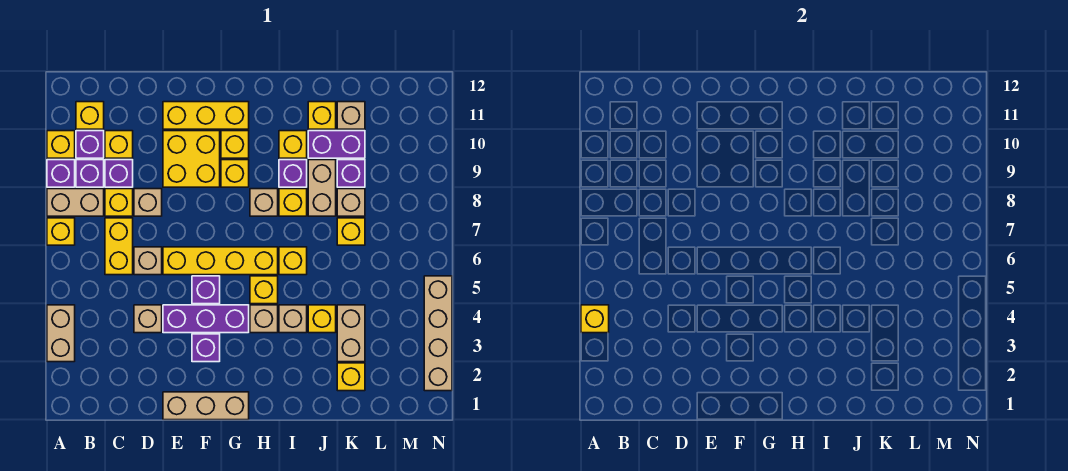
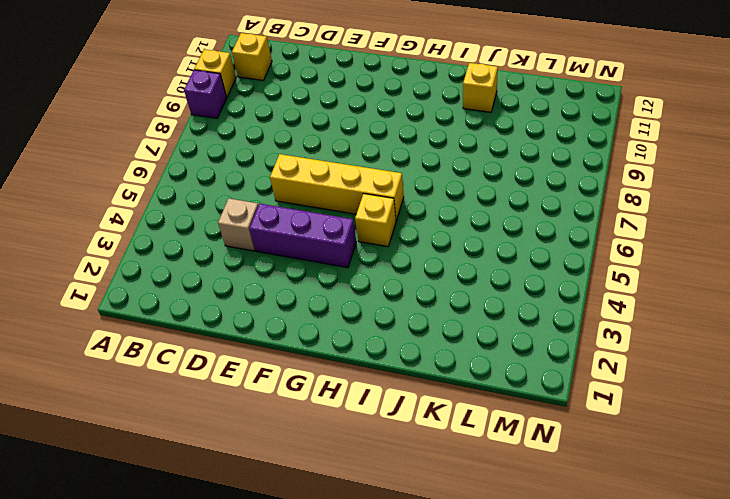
none -> tan brick A3:A4 level 1
none -> yellow brick A7 level 1
none -> tan brick A8:B8 level 1
none -> purple brick B9 level 1

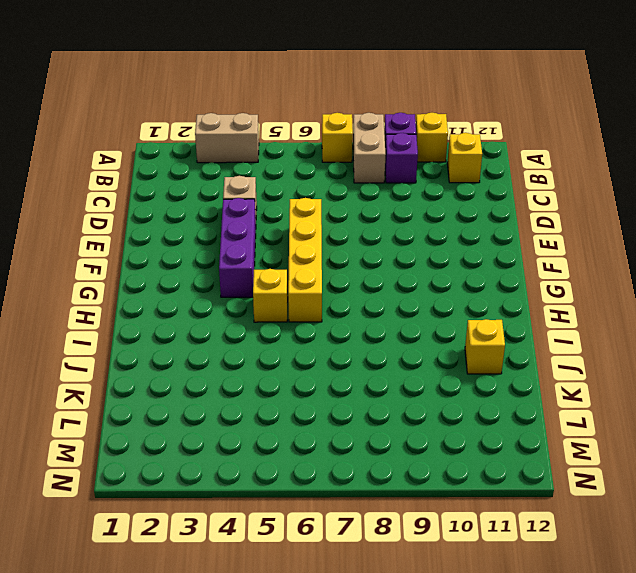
none -> purple brick B10 level 1
none -> yellow brick C6:C7 level 1
none -> yellow brick C8 level 1
none -> purple brick C9 level 1

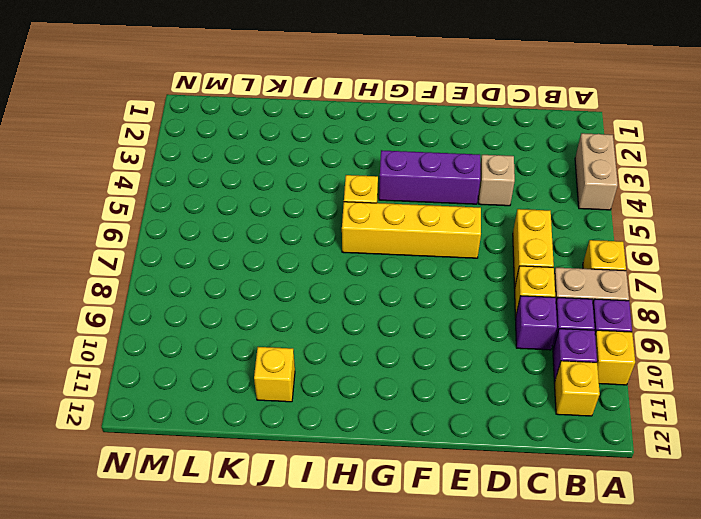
none -> yellow brick C10 level 1
none -> tan brick D6 level 1
none -> tan brick D8 level 1
none -> tan brick E1:G1 level 1

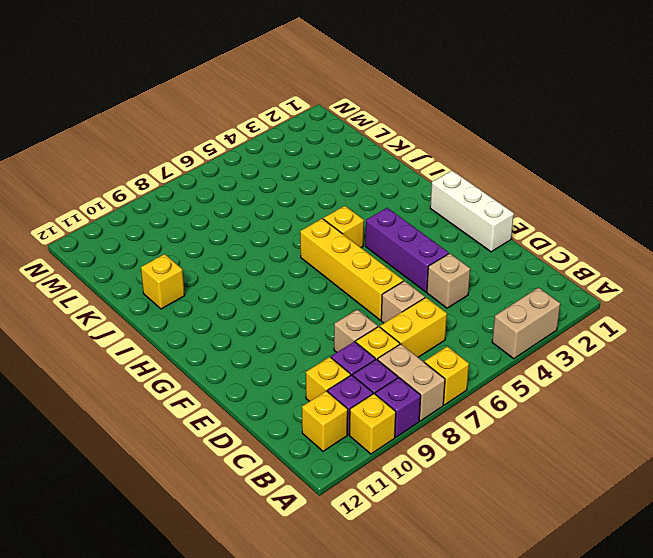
white brick E1:G1 level 1 -> tan brick E1:G1 level 1
none -> yellow brick E9:F10 level 1
none -> yellow brick E11:G11 level 1
none -> purple brick F3 level 1
none -> purple brick F5 level 1

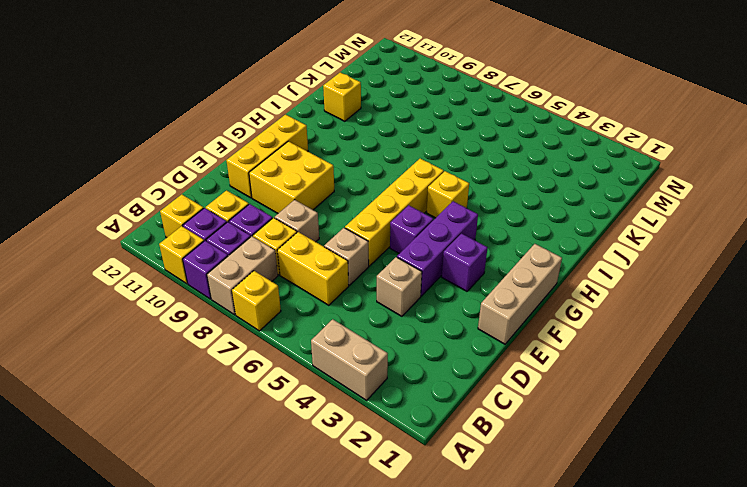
none -> yellow brick G9 level 1
none -> yellow brick G10 level 1
none -> tan brick H4 level 1
none -> tan brick H8 level 1

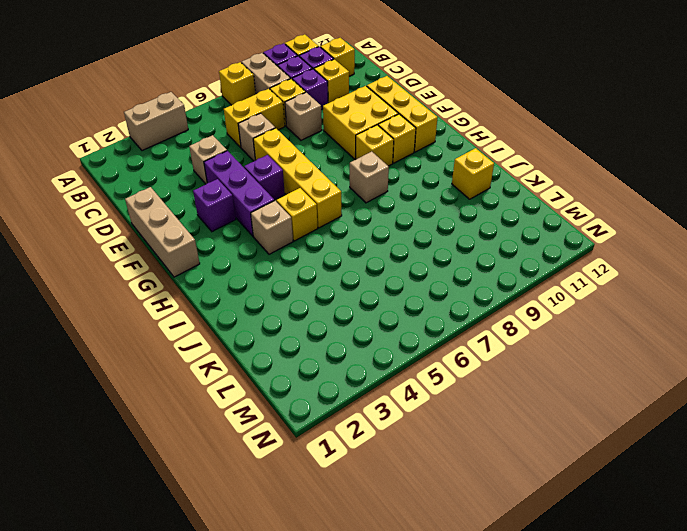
none -> tan brick I4 level 1
none -> yellow brick I6 level 1
none -> yellow brick I8 level 1
none -> purple brick I9 level 1

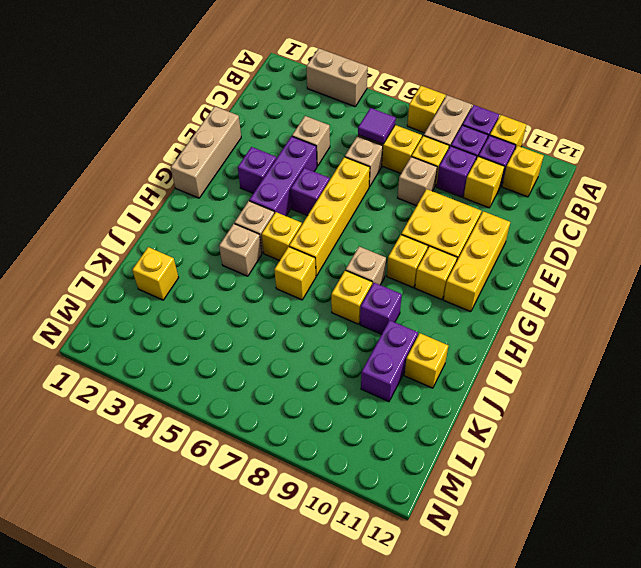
purple tile C6 level 2 -> none
none -> yellow brick I10 level 1
none -> yellow brick J4 level 1
none -> tan brick J8:J9 level 1
none -> tan brick K3:K4 level 1

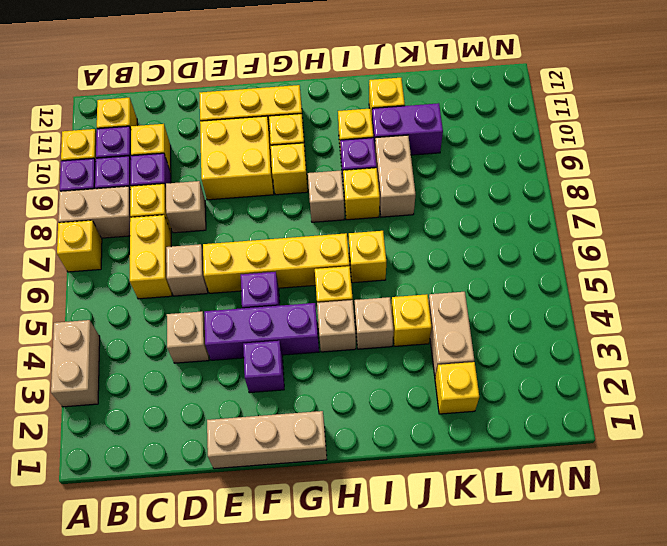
none -> yellow brick K7 level 1
none -> tan brick K8 level 1
none -> purple brick K9 level 1
none -> tan brick K11 level 1

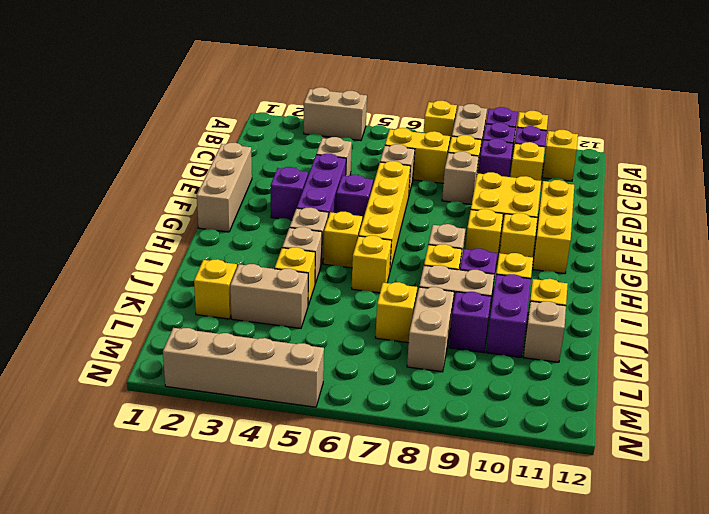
tan brick K8:L8 level 1 -> tan brick K8 level 1
none -> yellow brick A4 level 2

